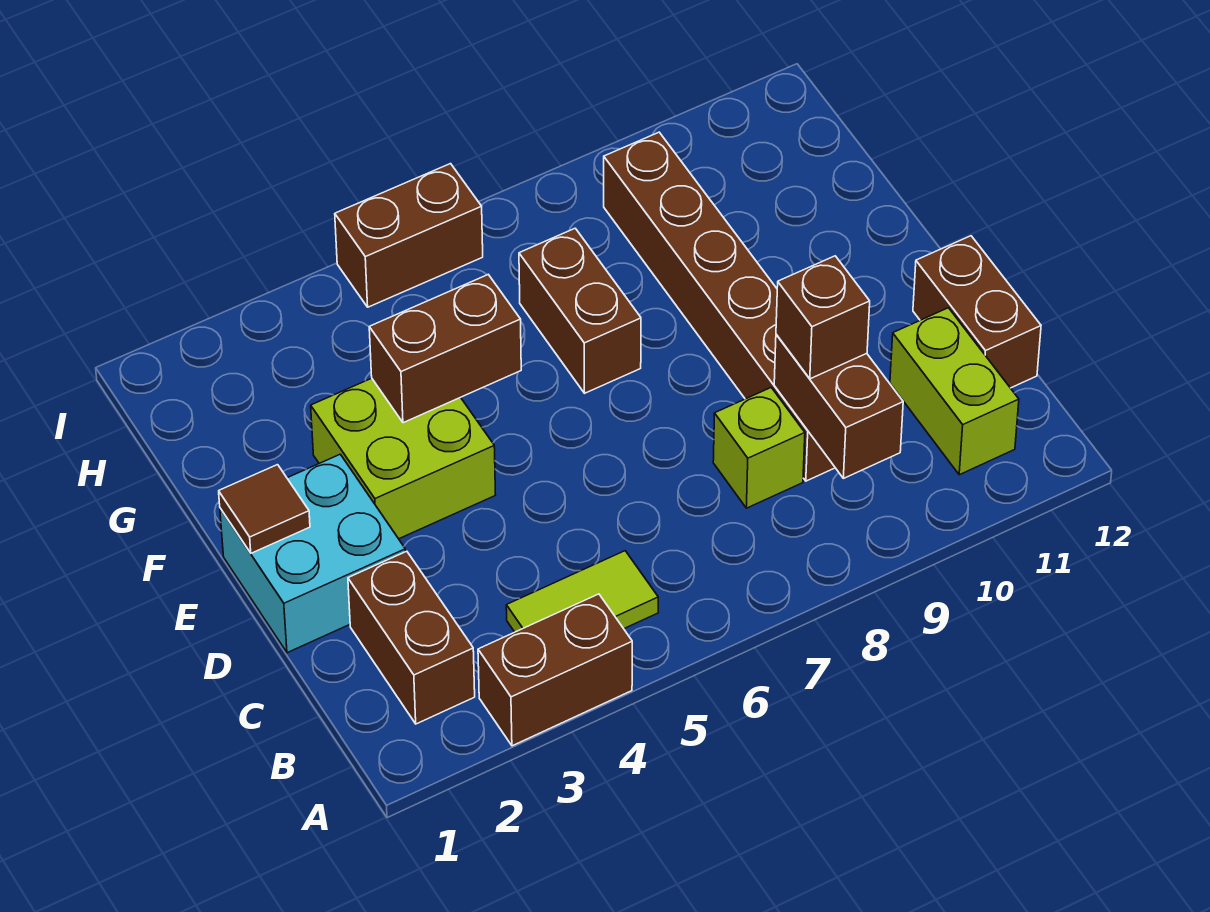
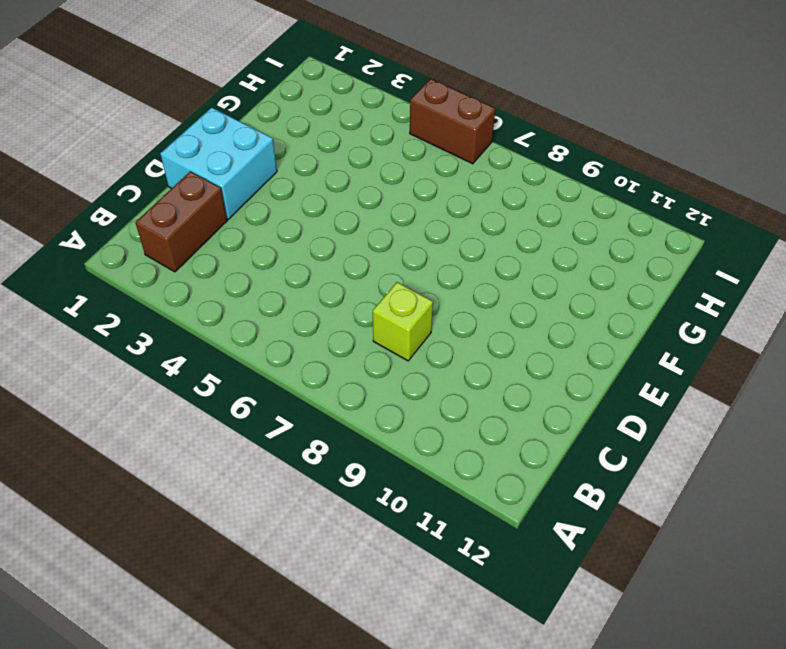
none -> brown brick A3:A4 level 1
none -> lime tile B4:B5 level 1
none -> lime brick B11:C11 level 1

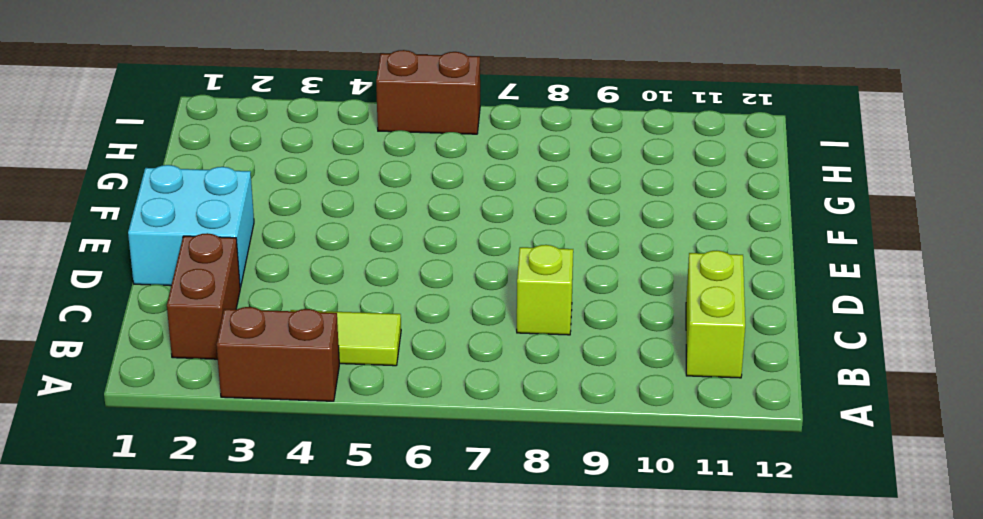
none -> brown brick C9:H9 level 1
none -> brown brick C12:D12 level 1
none -> lime brick E3:F4 level 1

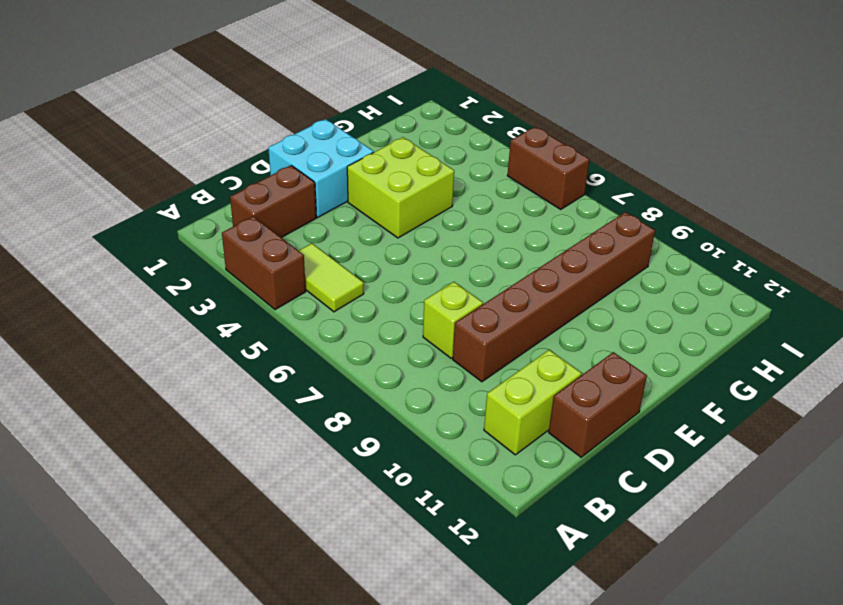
none -> brown brick F7:G7 level 1
none -> brown brick B9:C9 level 2
none -> brown tile E1 level 2

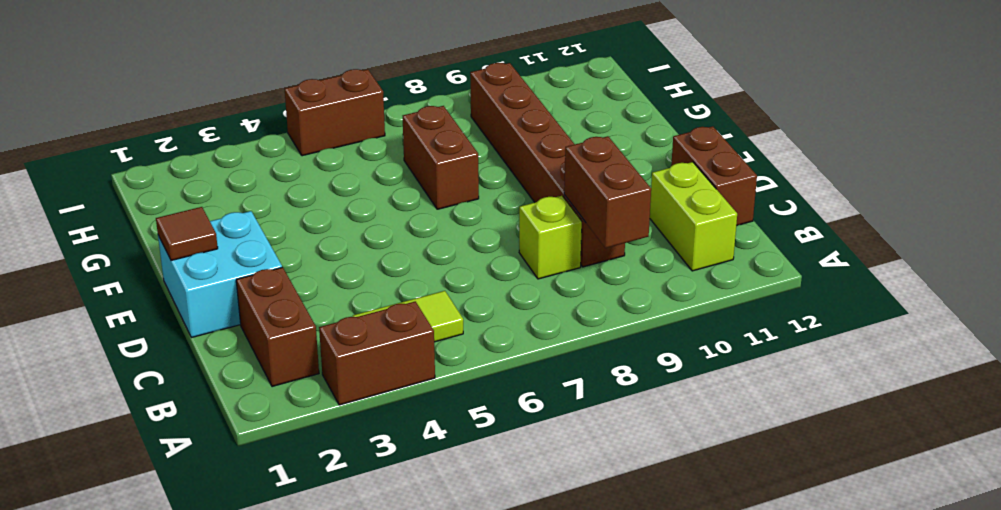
none -> lime brick E3:F4 level 1
none -> brown brick F4:F5 level 2
none -> brown brick C9 level 3

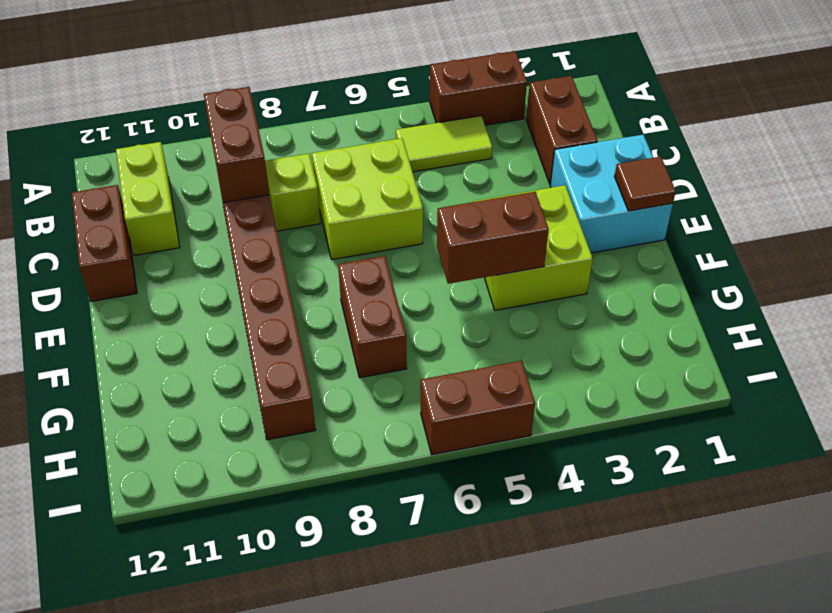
lime brick C6:D7 level 1 -> none
none -> brown brick C9 level 3

